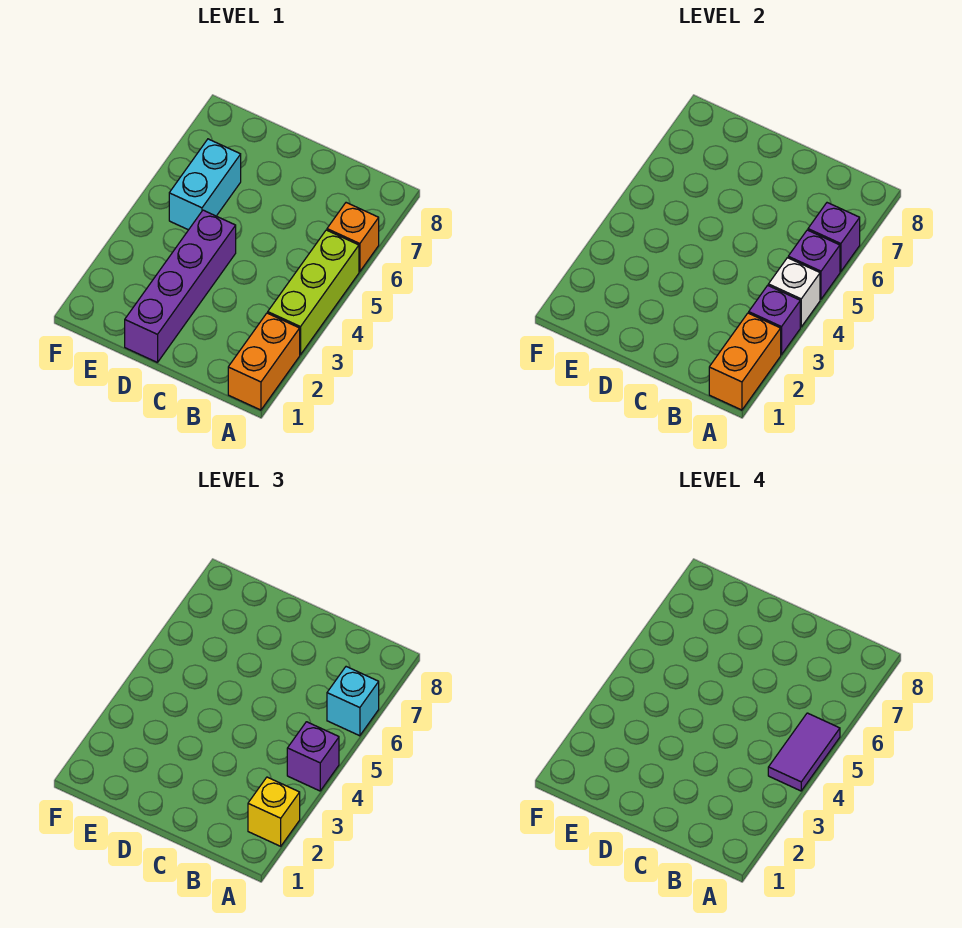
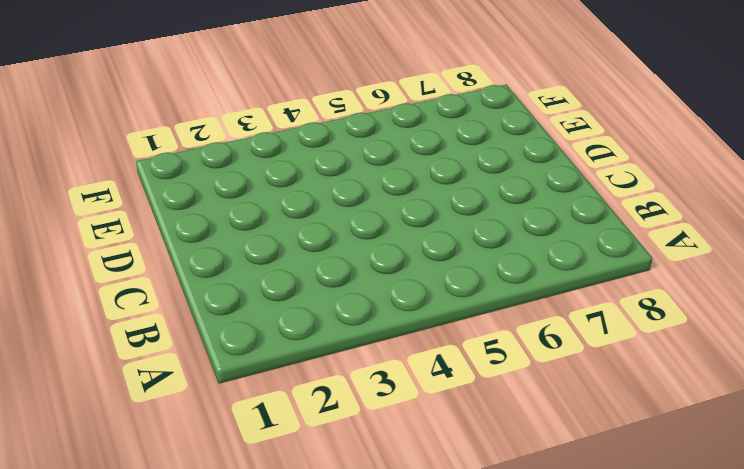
none -> orange brick A1:A2 level 1
none -> lime brick A3:A5 level 1
none -> orange brick A6 level 1

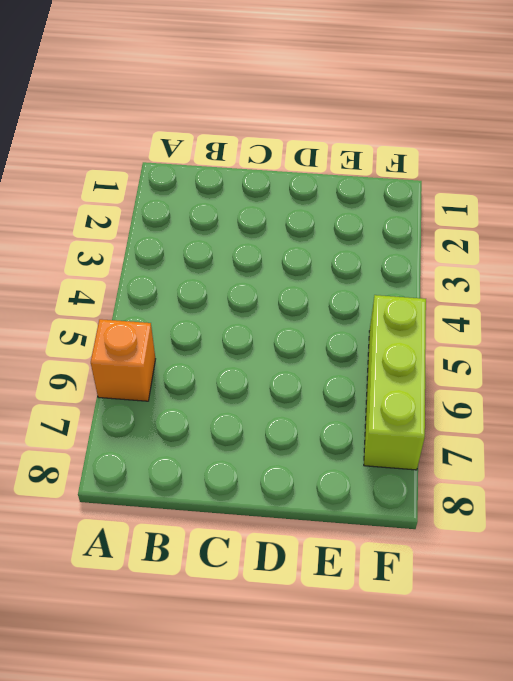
lime brick F5:F7 level 1 -> lime brick A3:A5 level 1
none -> orange brick A1:A2 level 1
none -> purple brick D1:D4 level 1
none -> cyan brick E5:E6 level 1

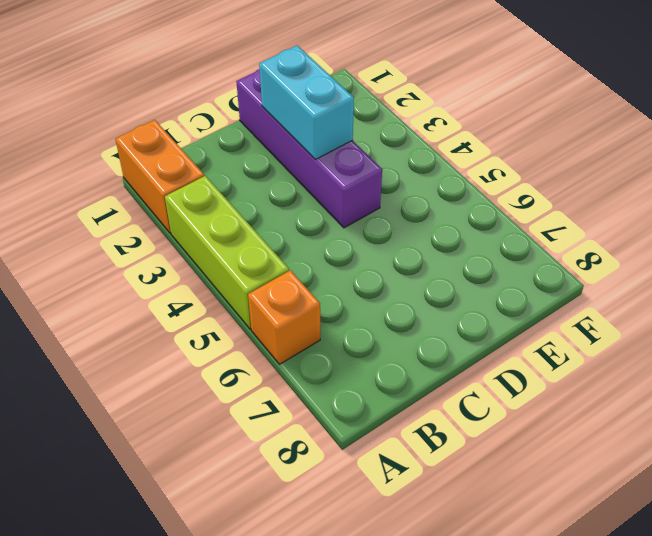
cyan brick D2:D3 level 2 -> cyan brick E5:E6 level 1
none -> orange brick A1:A2 level 2
none -> purple brick A3 level 2
none -> white brick A4 level 2

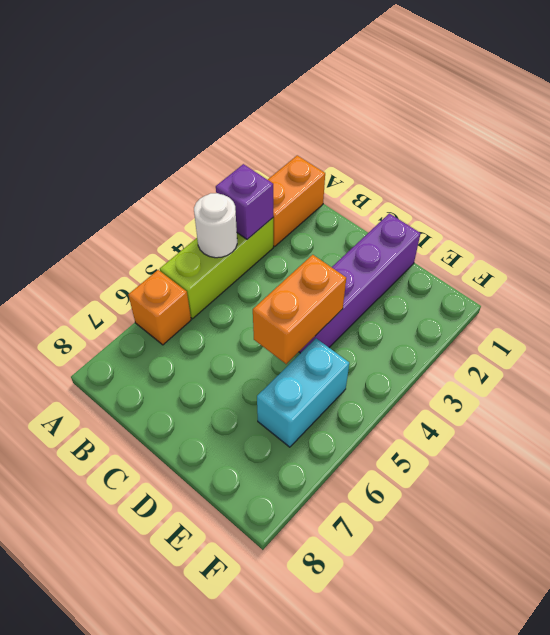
white round brick A4 level 2 -> white brick A4 level 2
orange brick D4:D5 level 2 -> orange brick A1:A2 level 2
none -> purple brick A5 level 2
none -> purple brick A6 level 2
none -> yellow brick A2 level 3

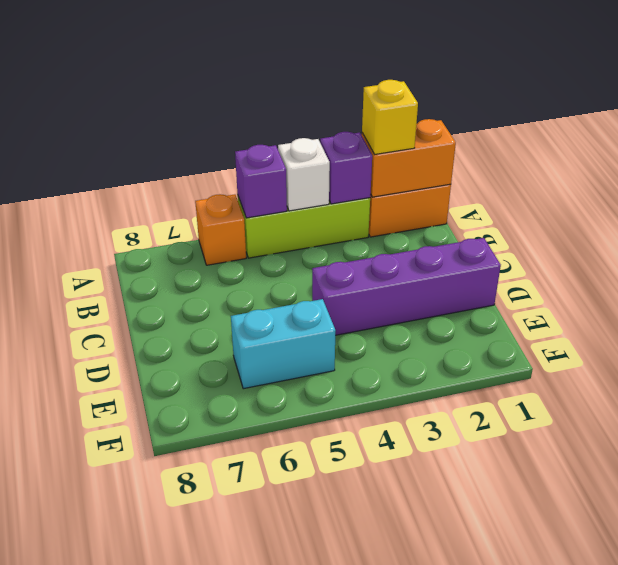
none -> purple brick A6 level 2
none -> purple brick A4 level 3
none -> cyan brick A6 level 3

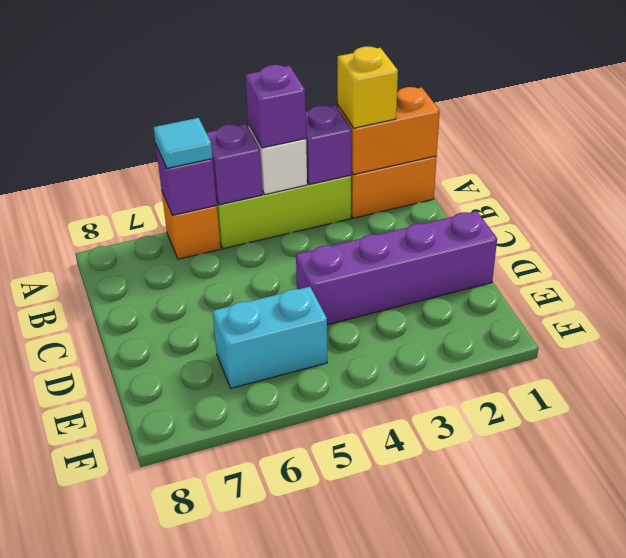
cyan tile A6 level 3 -> cyan brick A6 level 3
none -> purple tile A4:A5 level 4

